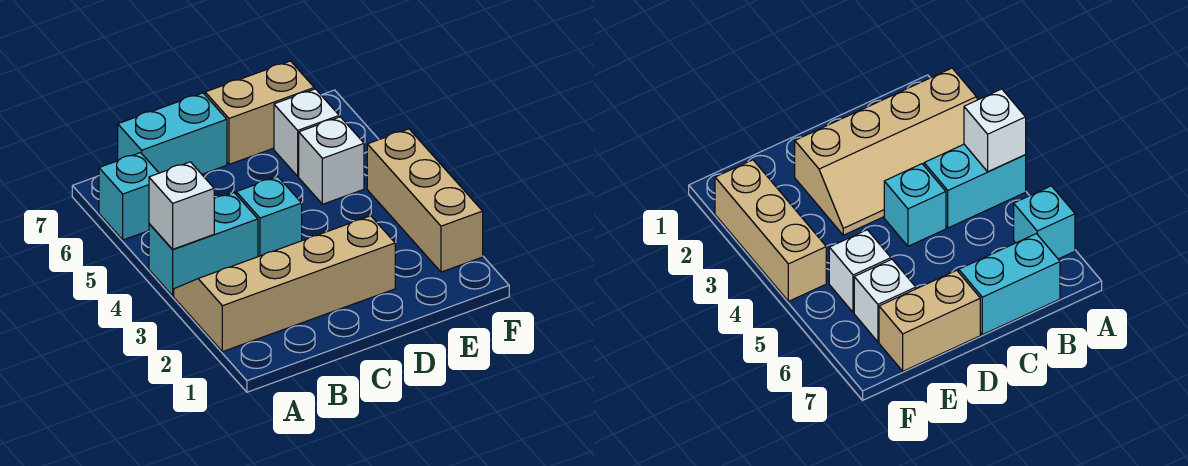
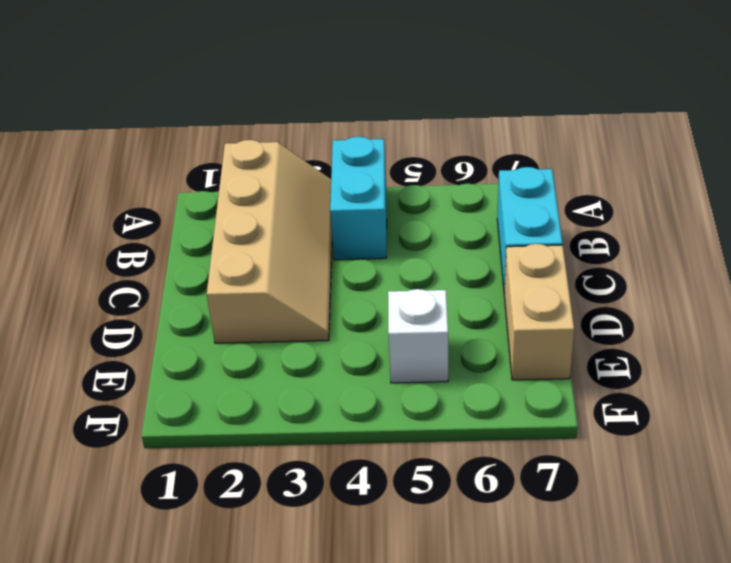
none -> cyan brick A6 level 1
none -> cyan brick C4 level 1

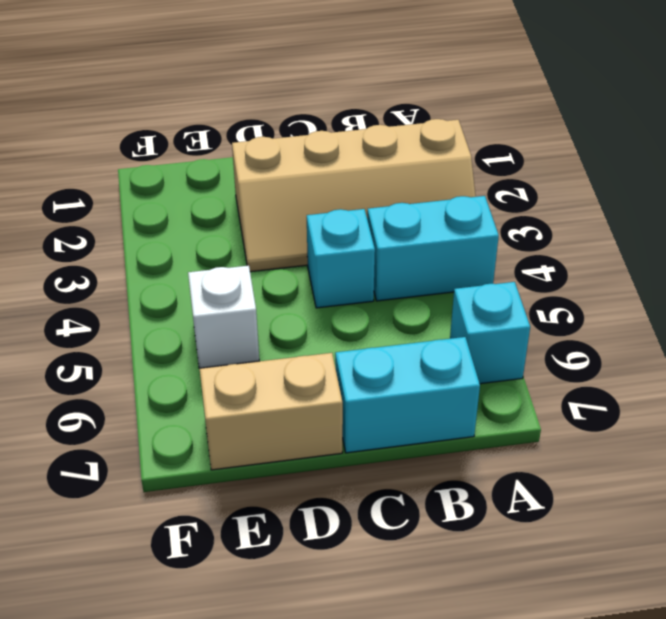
none -> white brick E6 level 1
none -> tan brick F2:F4 level 1

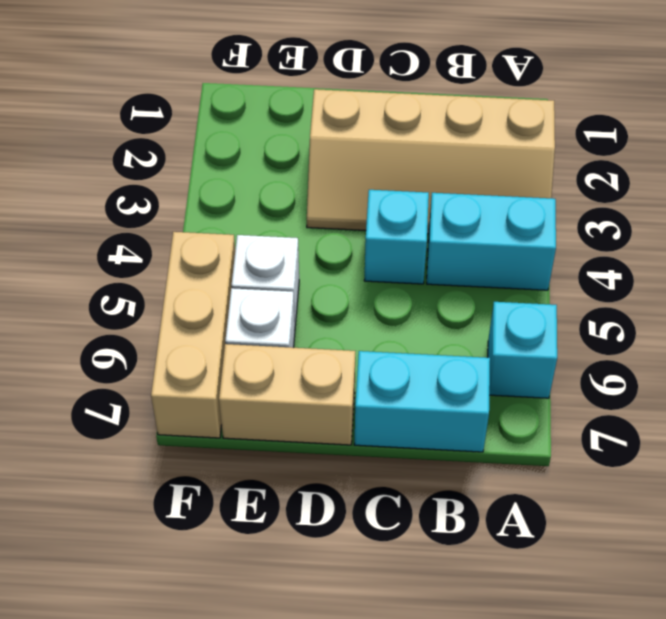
tan brick F5:F7 level 1 -> tan brick F2:F4 level 1
none -> white brick A4 level 2

